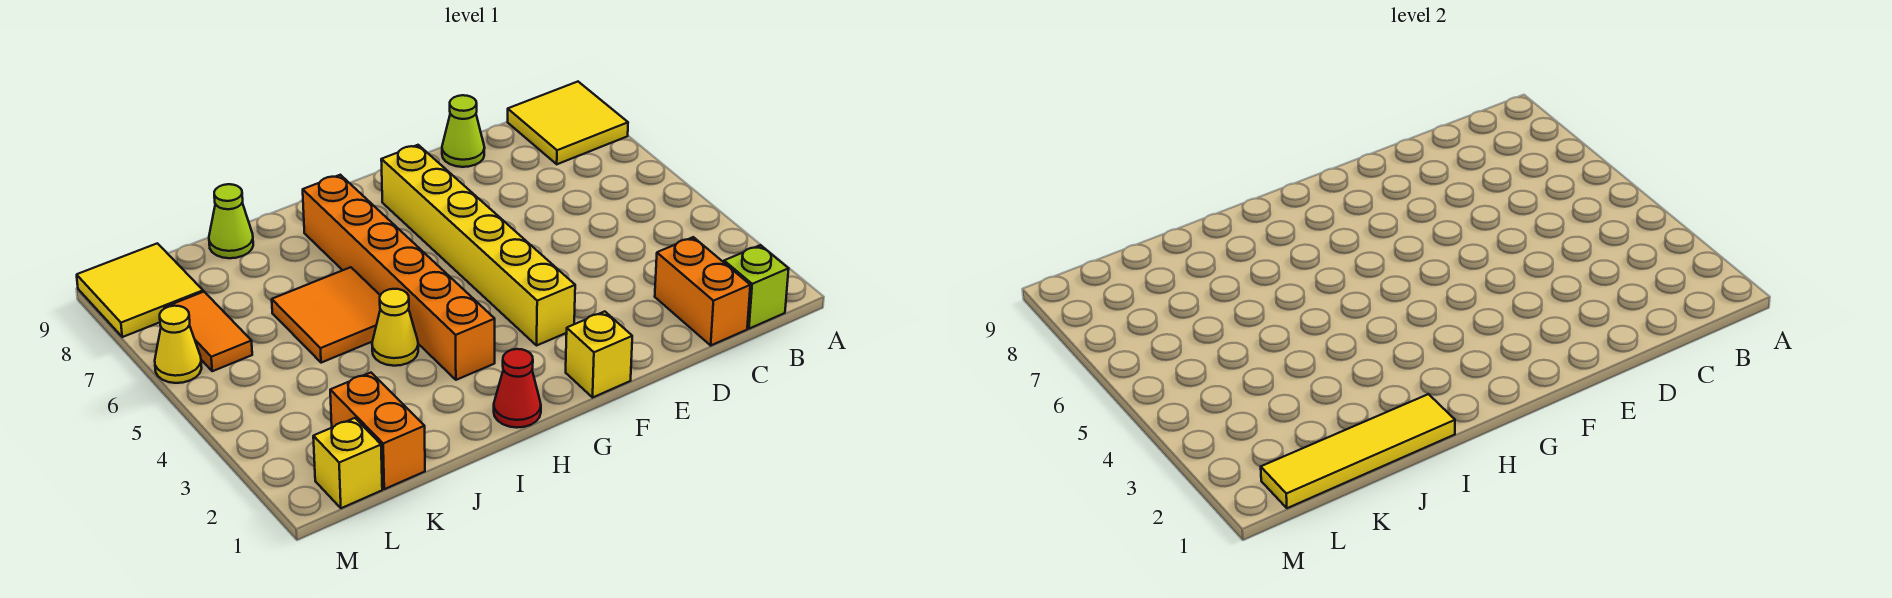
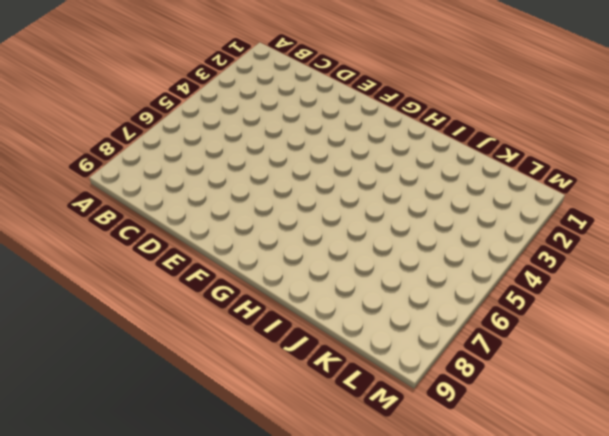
none -> yellow tile A8:B9 level 1
none -> lime brick B1 level 1
none -> orange brick C1:C2 level 1

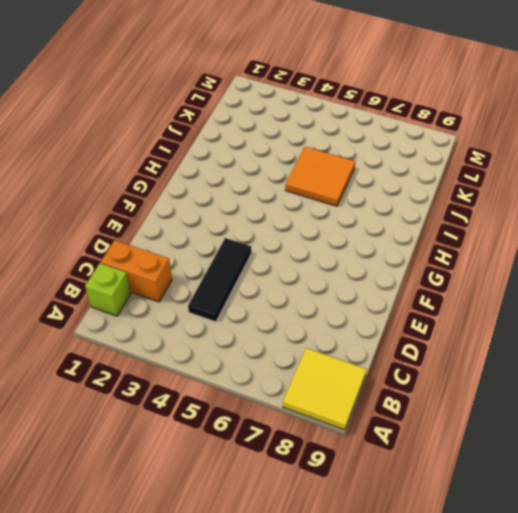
black tile C4:E4 level 1 -> none
none -> lime cone D9 level 1
none -> yellow brick F1 level 1
none -> yellow brick F3:F8 level 1

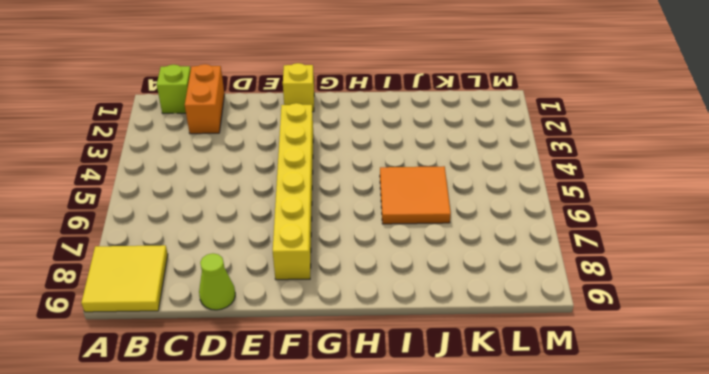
none -> red cone H1 level 1
none -> orange brick H3:H8 level 1
none -> yellow cone I4 level 1

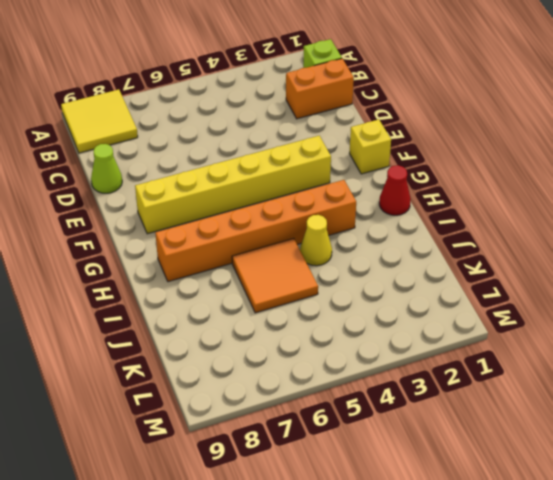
none -> lime cone J9 level 1
none -> orange brick K1:K2 level 1
none -> yellow brick L1 level 1

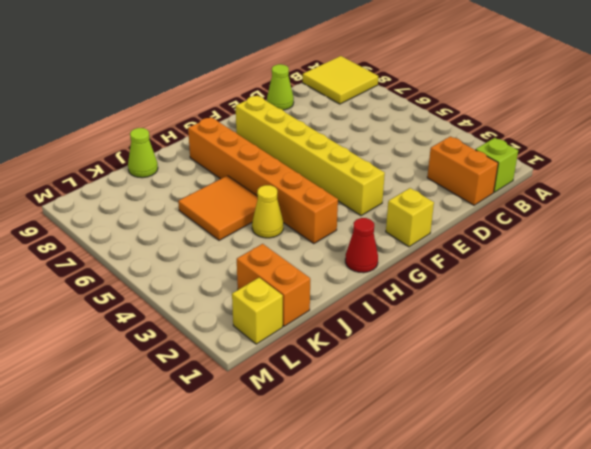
none -> orange tile L6:L7 level 1
none -> yellow tile L8:M9 level 1
none -> yellow cone M6 level 1

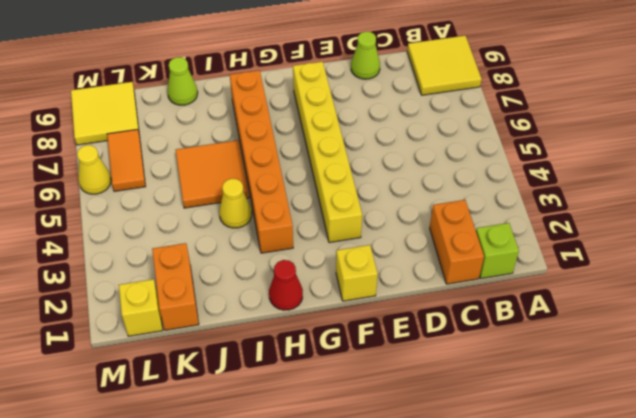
none -> yellow tile I1:L1 level 2

